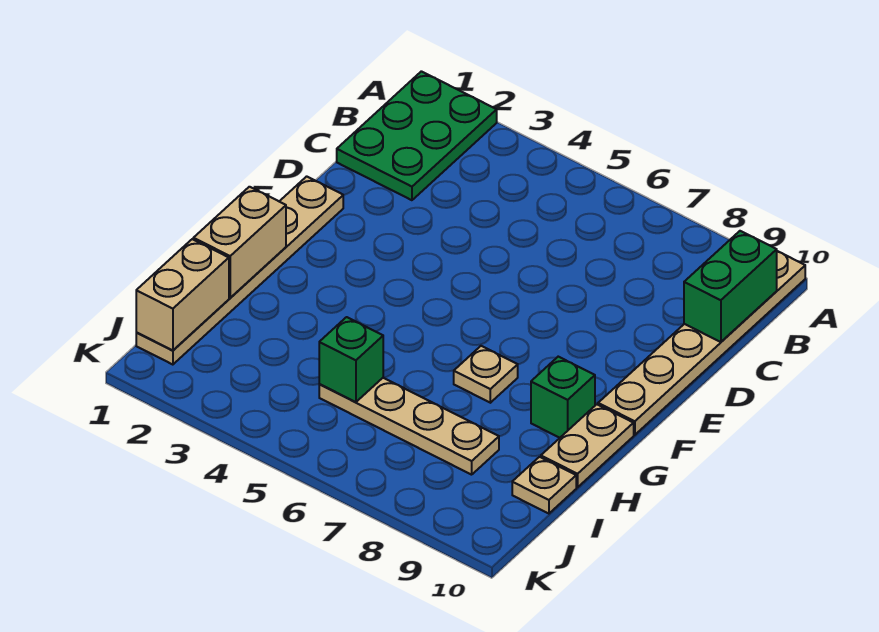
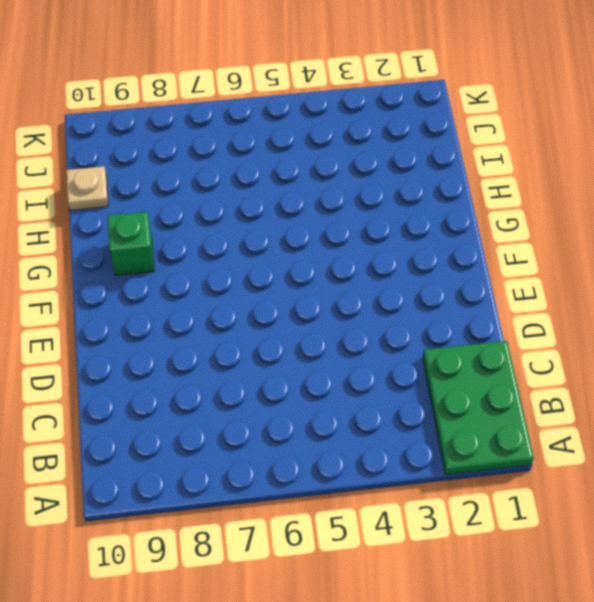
none -> tan plate A10:F10 level 1
none -> tan plate E1:J1 level 1
none -> tan plate G7 level 1

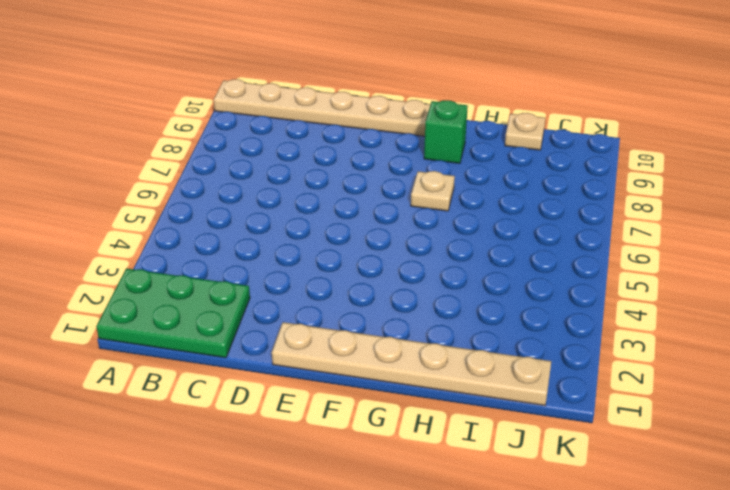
none -> tan plate G10:H10 level 1
none -> tan plate I5:I8 level 1
none -> green brick B10:C10 level 2

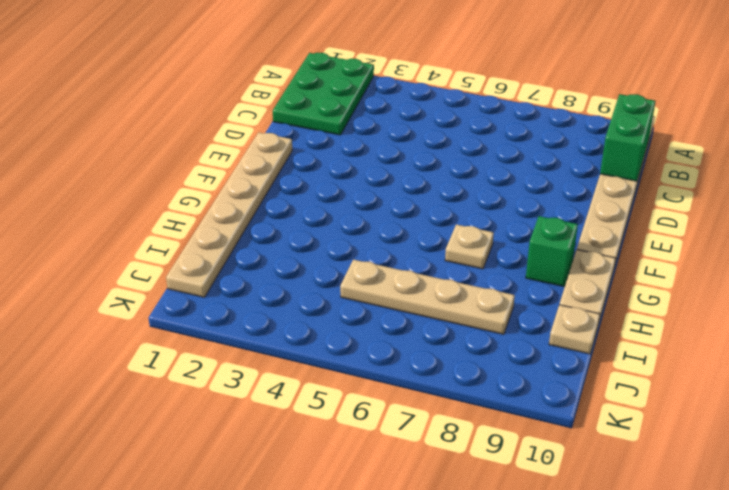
none -> tan brick G1:H1 level 2
none -> tan brick I1:J1 level 2
none -> green brick I5 level 2

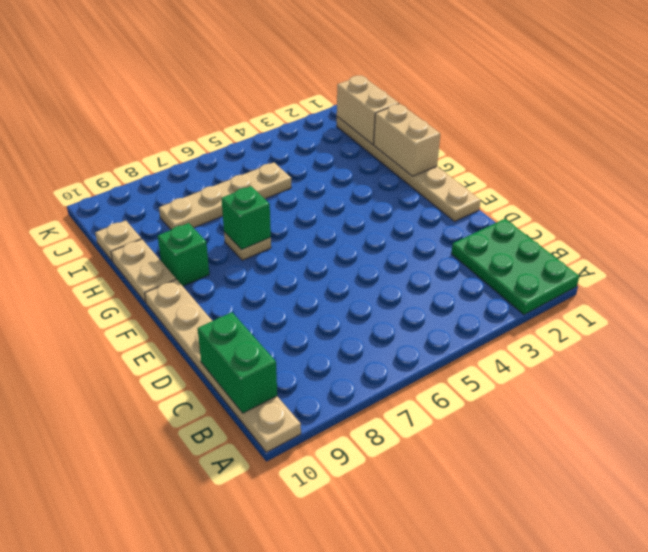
green brick G7 level 2 -> green brick I5 level 2

